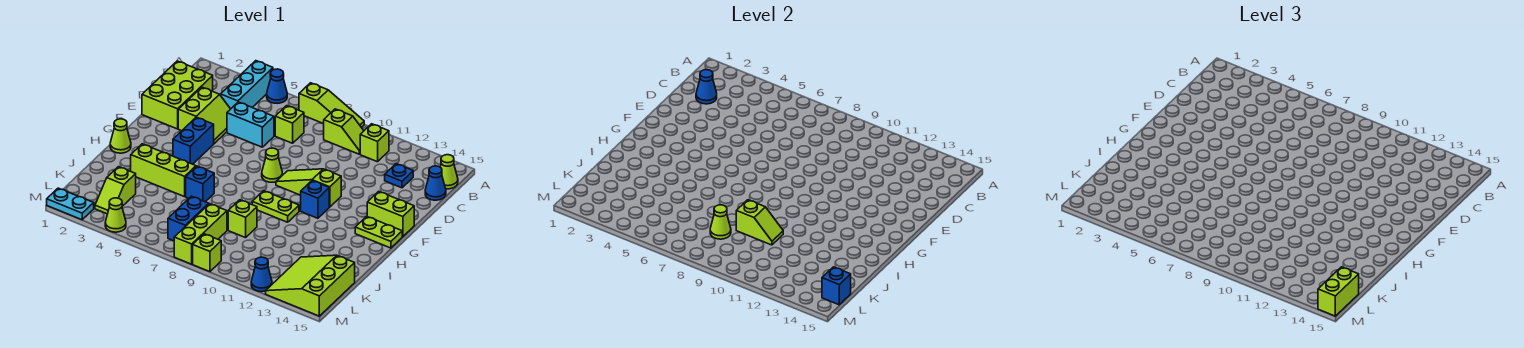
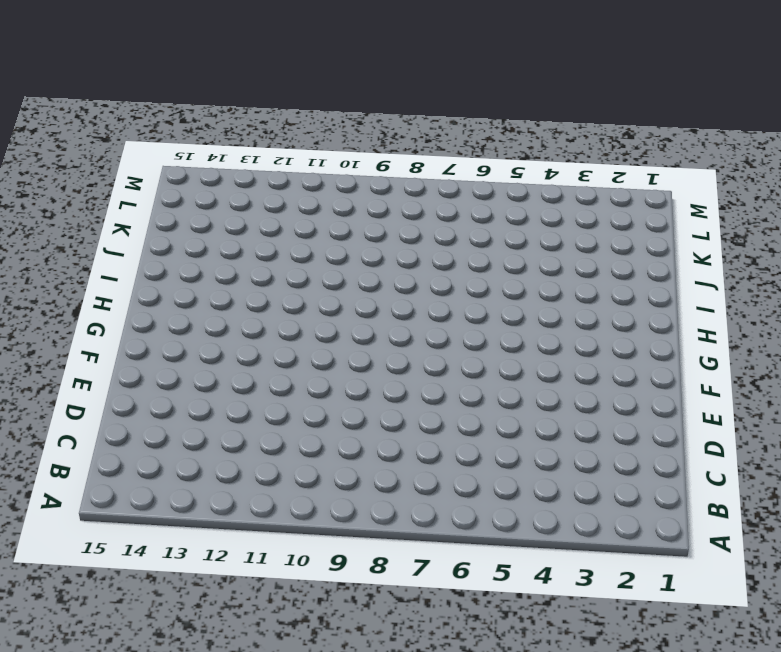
none -> cyan brick A4:C4 level 1
none -> blue cone A5 level 1
none -> lime slope A7:A9 level 1 top 7
none -> lime slope B9:B10 level 1 top 9

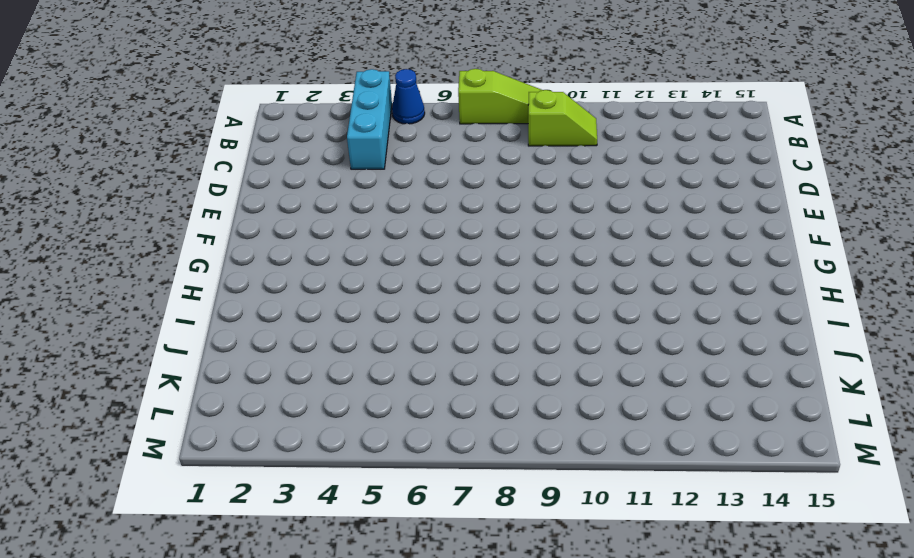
none -> lime brick B11 level 1
none -> lime cone B15 level 1
none -> lime brick C1:E2 level 1
none -> lime brick C7 level 1

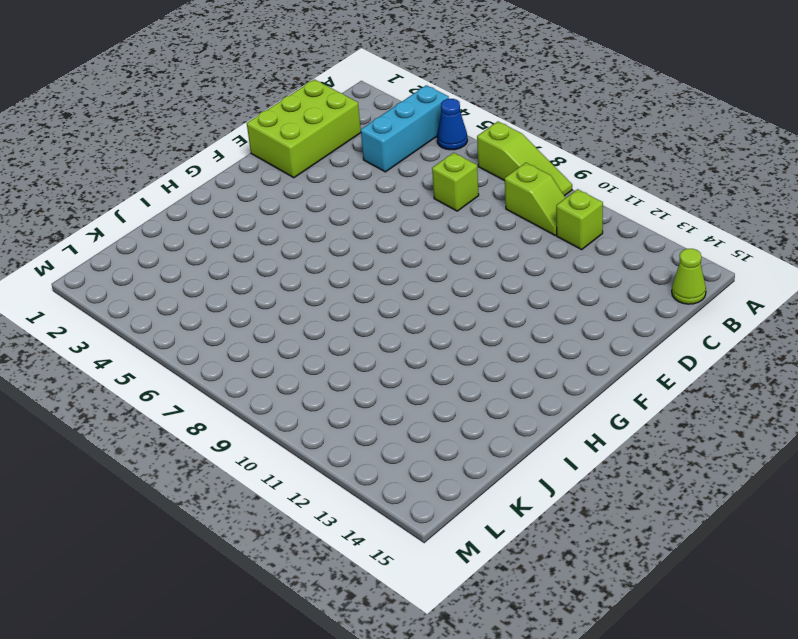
none -> blue plate C13 level 1
none -> blue cone C15 level 1
none -> lime slope D3:E4 level 1 top 3
none -> cyan brick D5:D6 level 1

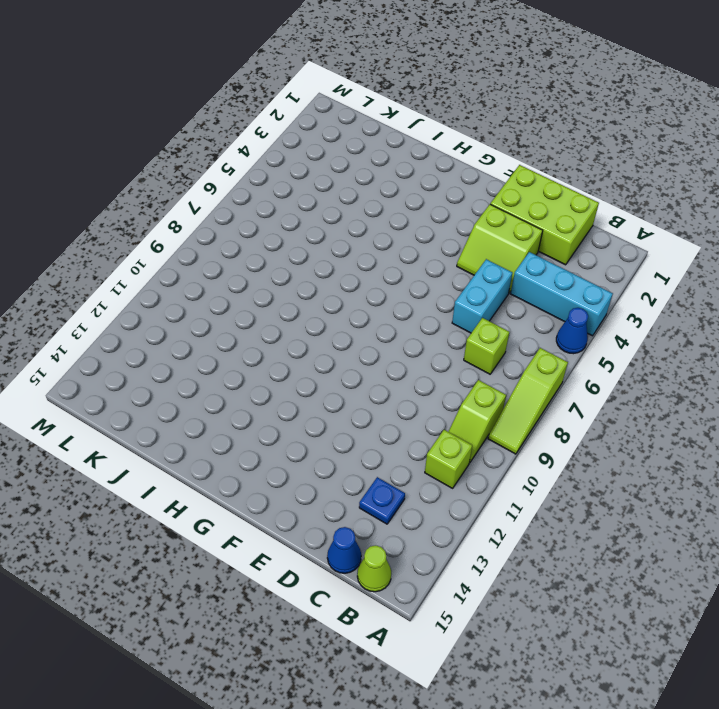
none -> blue brick F4:G4 level 1
none -> lime cone F8 level 1
none -> lime slope F9:F11 level 1 top 11
none -> lime brick F14:F15 level 1

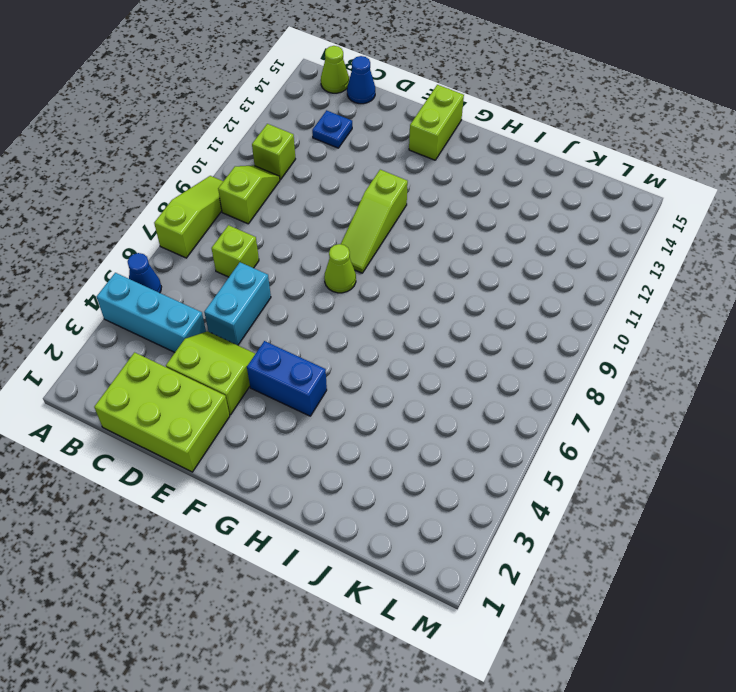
none -> blue brick G11 level 1
none -> lime plate G14:G15 level 1
none -> lime cone H1 level 1
none -> lime plate H9:H10 level 1

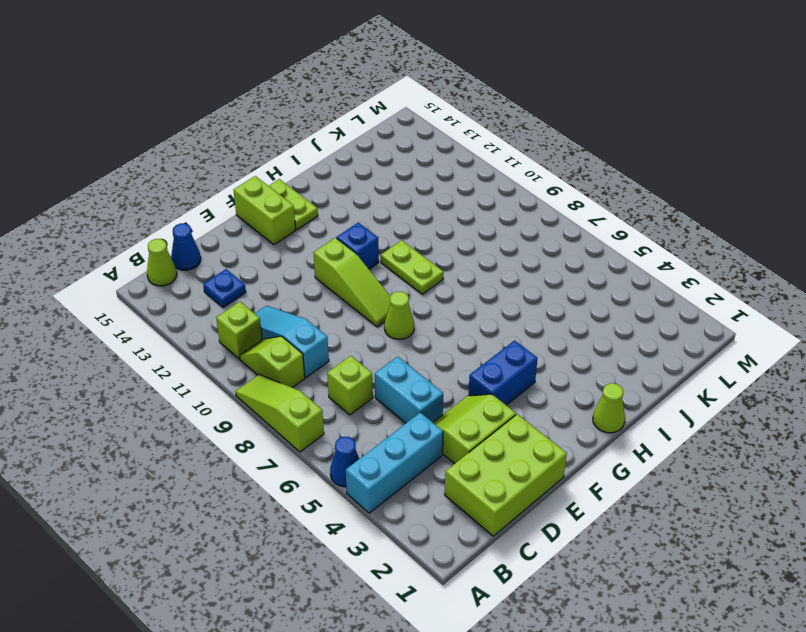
cyan slope C9:C11 level 1 top 9 -> none
none -> lime brick I3:I5 level 1
none -> blue brick I6 level 1
none -> lime brick J9 level 1
none -> lime slope K3:L3 level 1 top K

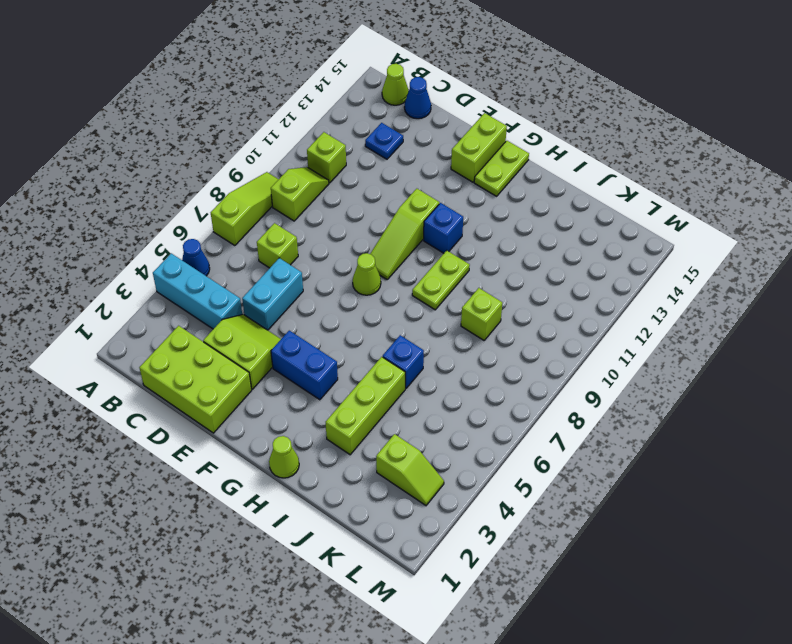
none -> blue brick K7:L7 level 1
none -> lime brick K8:M8 level 1
none -> lime slope K13:M15 level 1 top 15
none -> cyan plate M1:M2 level 1

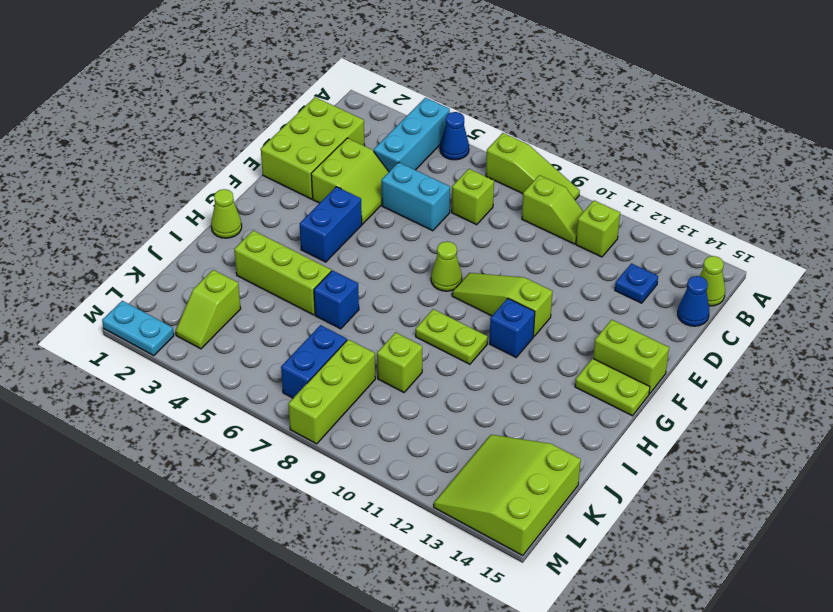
none -> lime cone M4 level 1
none -> lime brick M9 level 1
none -> blue cone M12 level 1
none -> blue cone C2 level 2

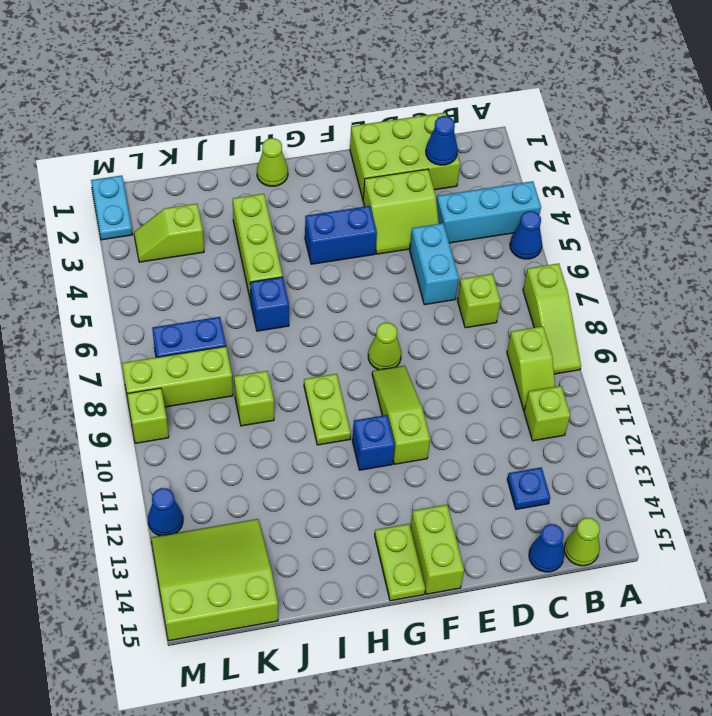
none -> lime cone M4 level 1
none -> lime slope J9:J10 level 2 top 9
none -> lime cone K8 level 2
none -> blue brick L15 level 2

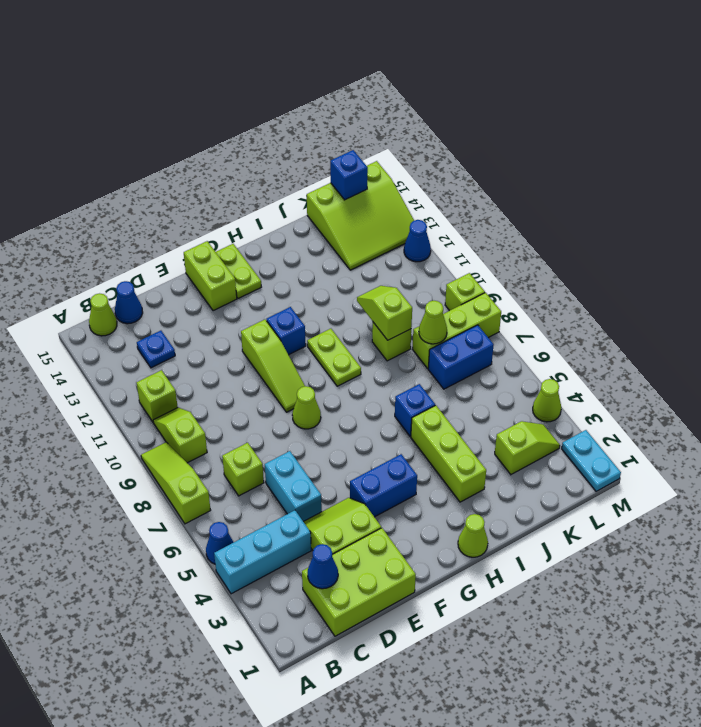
none -> lime brick L15:M15 level 3

